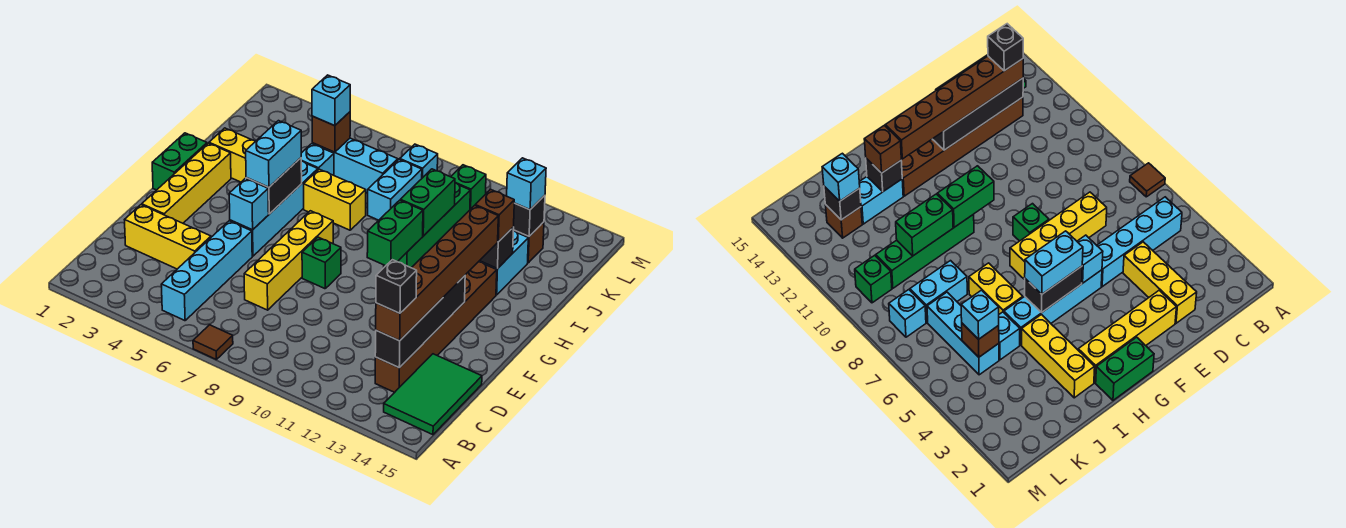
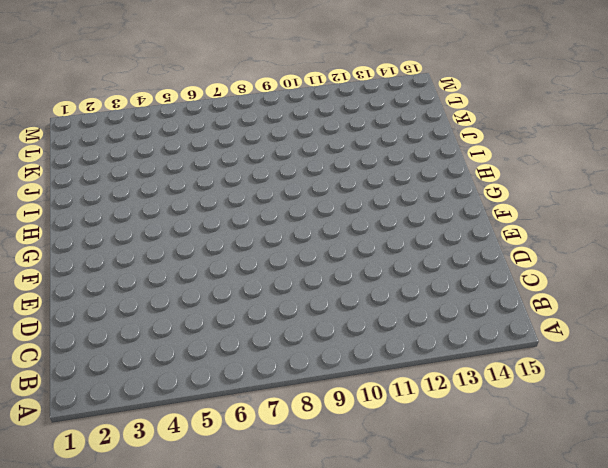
none -> brown tile A7 level 1
none -> cyan brick B5:E5 level 1
none -> green tile B14:D15 level 1
none -> brown brick C13:H13 level 1

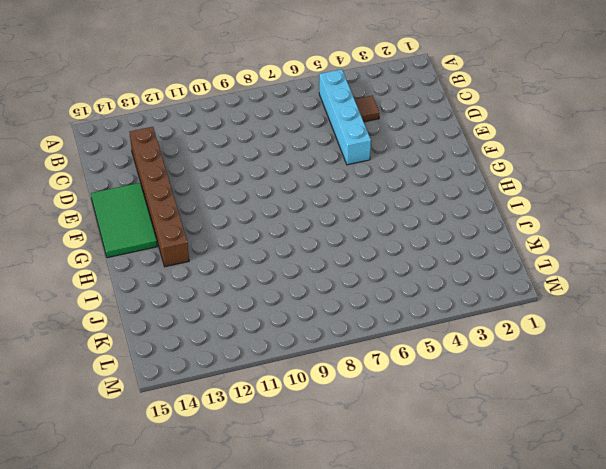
brown tile C4 level 1 -> brown tile A7 level 1
green tile E14:G15 level 1 -> green tile B14:D15 level 1
none -> yellow brick D2:D4 level 1
none -> yellow brick D7:G7 level 1
none -> yellow brick E2:H2 level 1
none -> cyan brick F5:I5 level 1

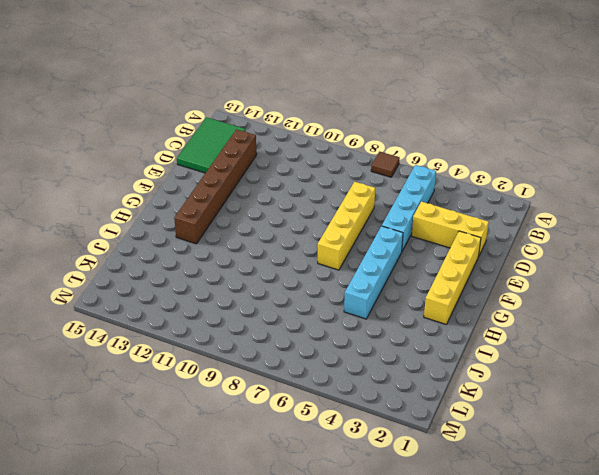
none -> green brick F8 level 1
none -> green brick G1:H1 level 1
none -> green brick H10:K10 level 1
none -> yellow brick I2:I4 level 1

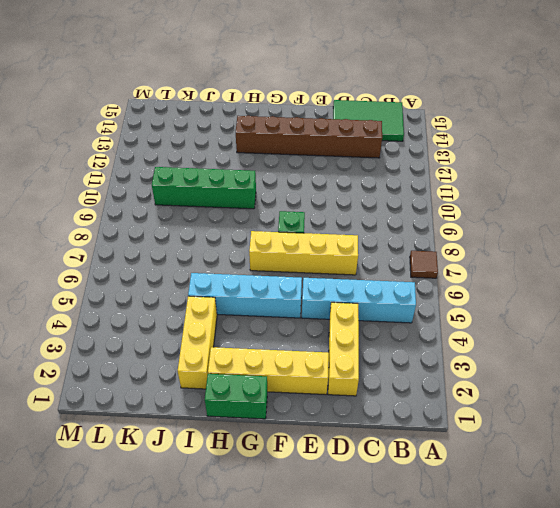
none -> yellow brick I6:I7 level 1
none -> cyan brick I13:J13 level 1
none -> cyan brick J5 level 1
none -> cyan brick J8:K8 level 1

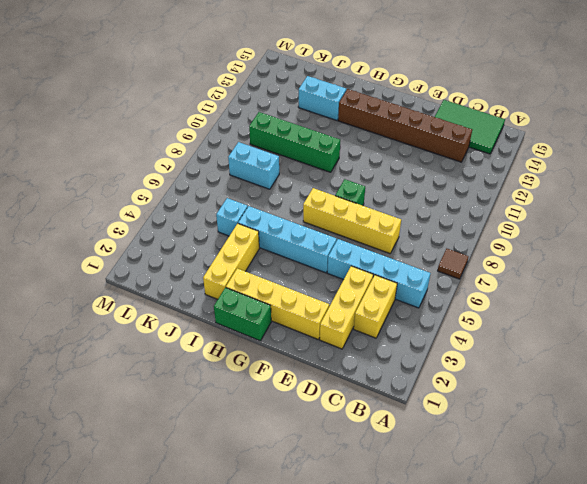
yellow brick C3:C4 level 1 -> yellow brick I6:I7 level 1
none -> cyan brick K5:K7 level 1
none -> brown brick K13 level 1
none -> cyan brick L8 level 1
none -> green brick L10 level 1

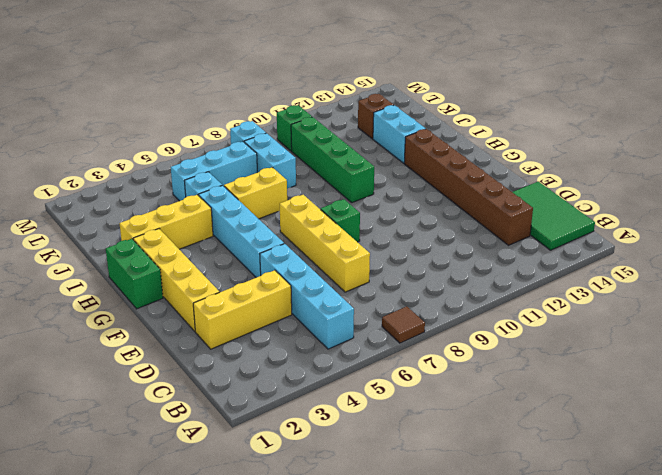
none -> black brick C13:F13 level 2
none -> cyan brick F5 level 2
none -> black brick G5:H5 level 2
none -> green brick G10:H10 level 2

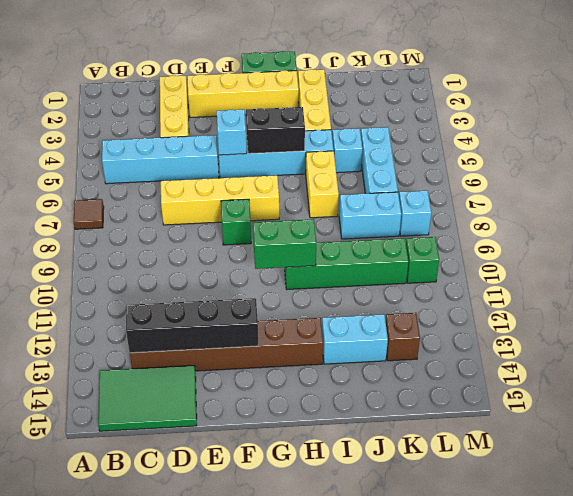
none -> green brick I10:J10 level 2
none -> black brick I13 level 2
none -> brown brick K5 level 2
none -> black brick K13 level 2

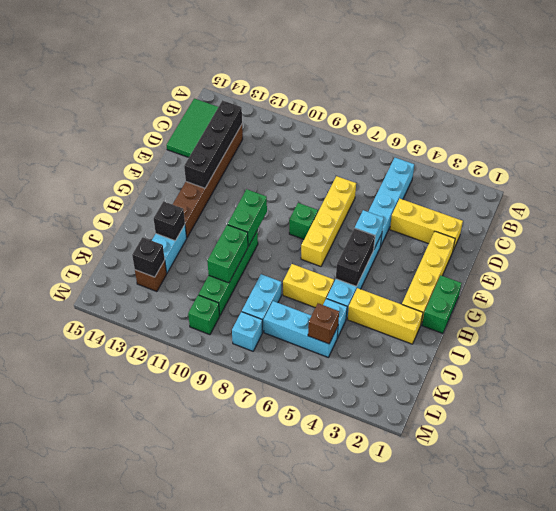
none -> brown tile A7 level 1
none -> brown brick C13:H13 level 3
none -> cyan brick G5:H5 level 3
none -> brown brick I13 level 3

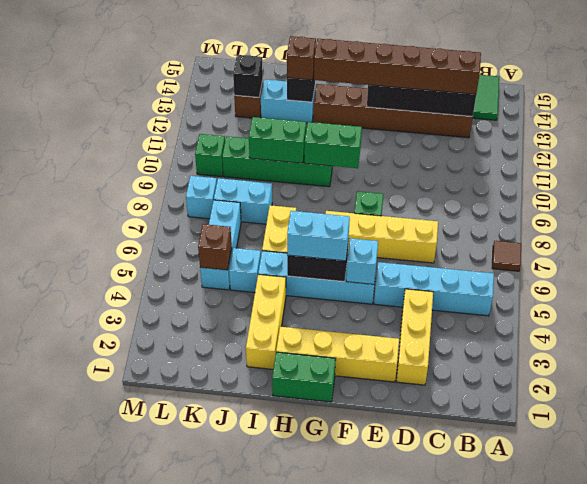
none -> cyan brick K5 level 3
none -> cyan brick K13 level 3
none -> black brick C13 level 4

